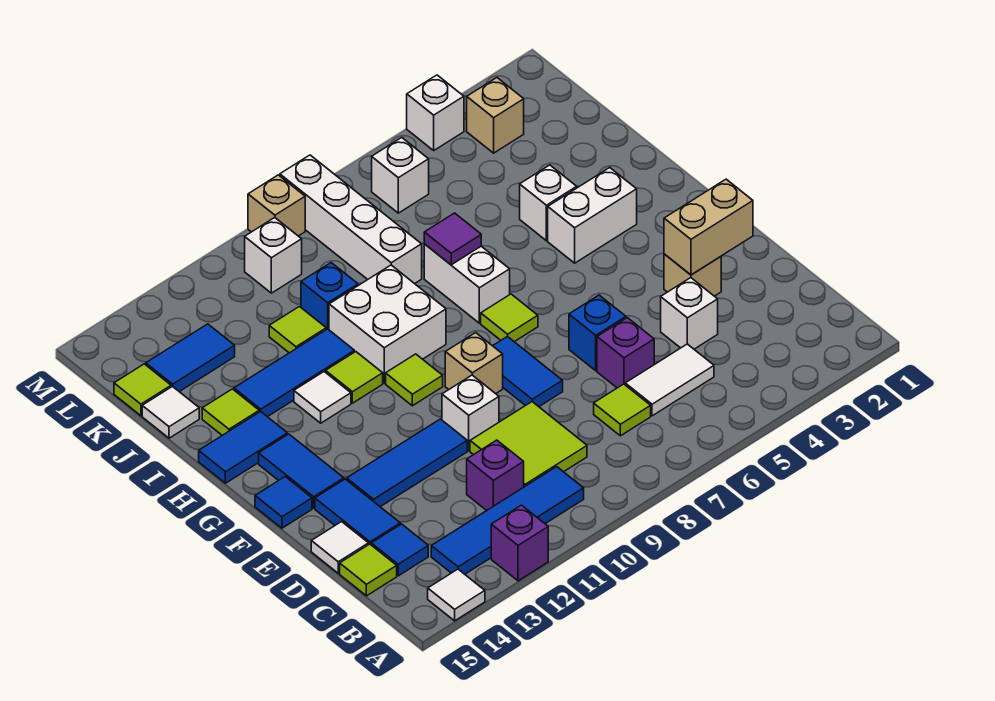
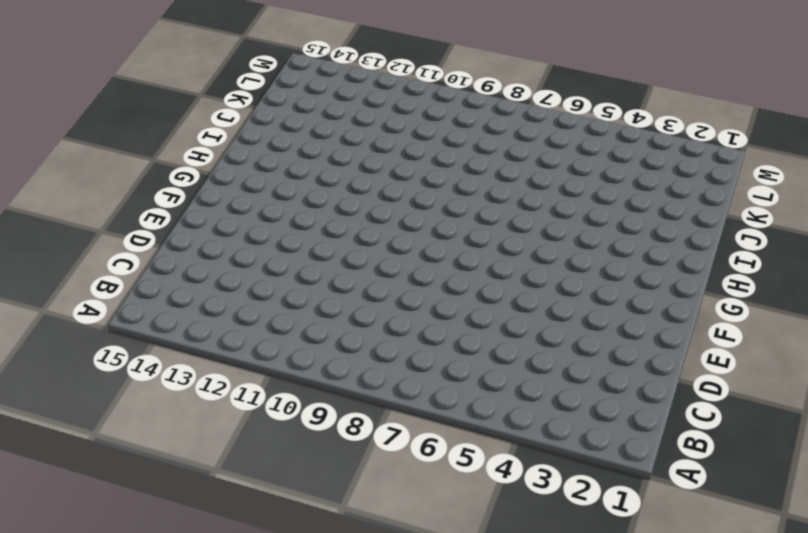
none -> purple brick A12 level 1
none -> white tile A14 level 1
none -> blue tile B10:B13 level 1
none -> white tile C5:C6 level 1

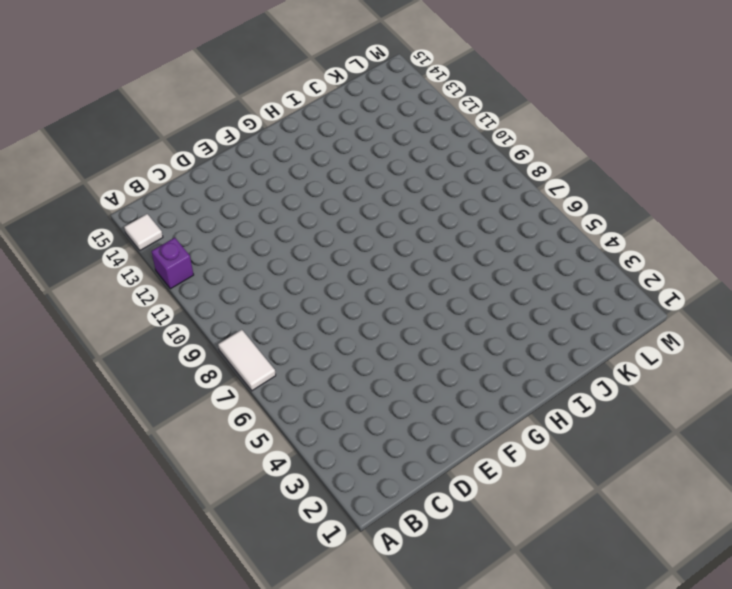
white tile A7:A8 level 1 -> white tile C5:C6 level 1
none -> blue tile B10:B13 level 1
none -> lime tile C7 level 1
none -> lime tile C9:D10 level 1
none -> purple brick C11 level 1

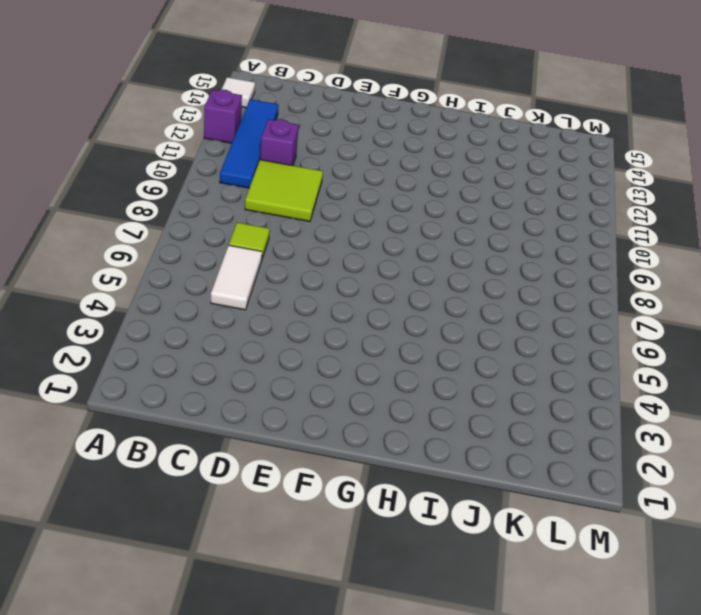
none -> blue tile C14 level 1
none -> lime tile C15 level 1
none -> white brick D4 level 1
none -> purple brick D6 level 1

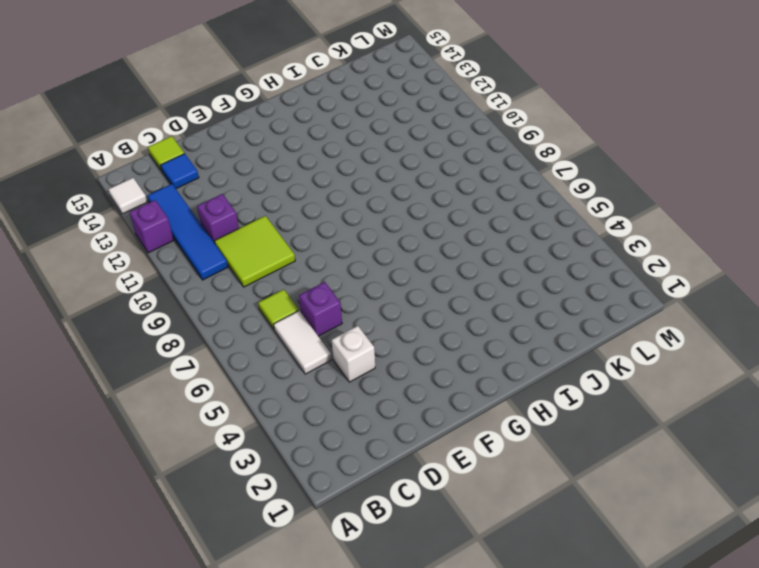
none -> blue tile D14:E14 level 1
none -> white tile D15 level 1
none -> tan brick E3 level 1
none -> blue brick E6 level 1

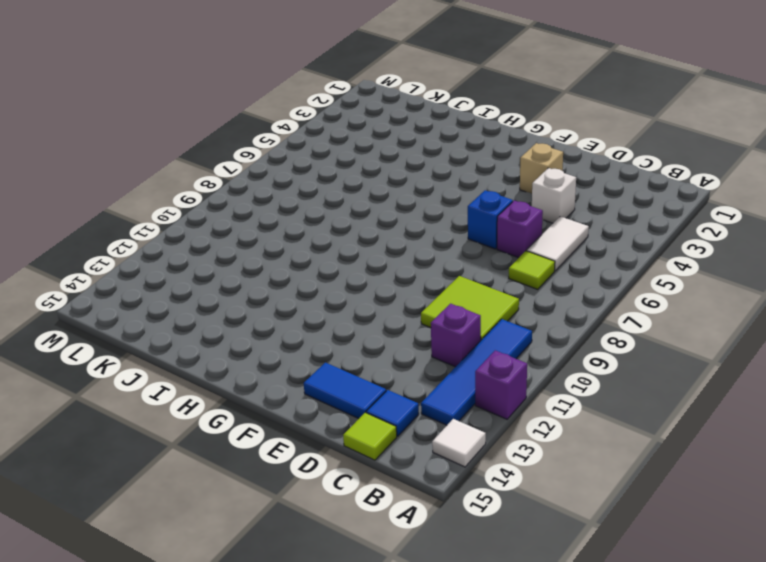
none -> white tile D15 level 1
none -> blue tile E8:F8 level 1
none -> white brick E10 level 1
none -> blue tile E11:E13 level 1

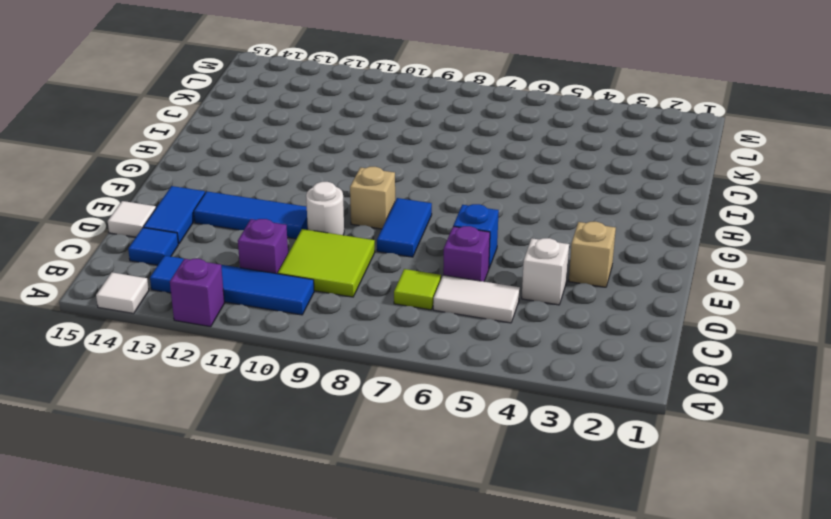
white round brick E10 level 1 -> white brick E10 level 1
none -> lime tile C15 level 1
none -> blue tile F14:G14 level 1
none -> blue tile F15 level 1
none -> lime tile G7 level 1

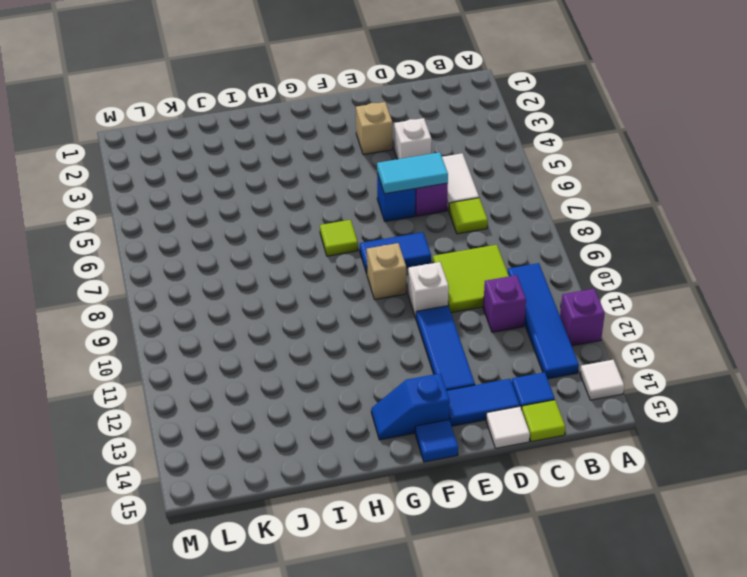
cyan tile D6:E6 level 2 -> none
blue slope F14:G14 level 1 top F -> blue tile F14:G14 level 1
none -> lime tile G10 level 1
none -> white brick H3:H4 level 1
none -> white brick H7:I7 level 1
none -> white brick H9:I10 level 1

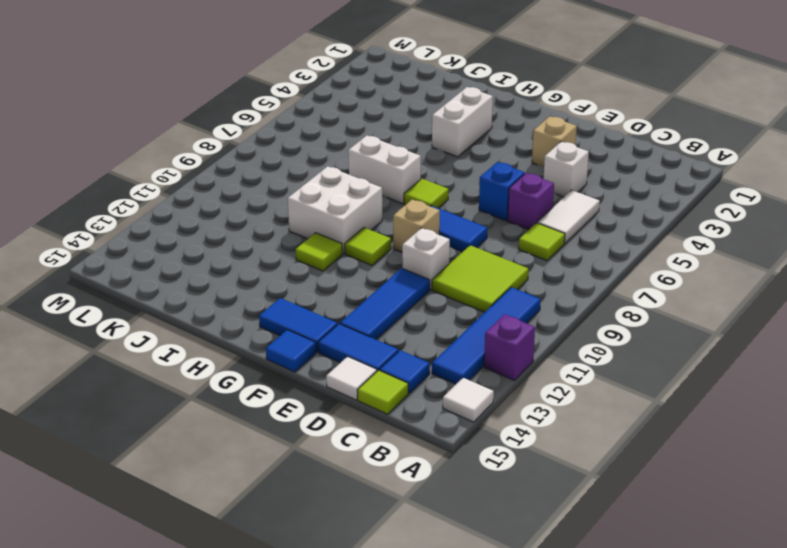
none -> purple brick C11 level 1
none -> white tile H12 level 1
none -> blue tile H14:H15 level 1
none -> white brick I4 level 1

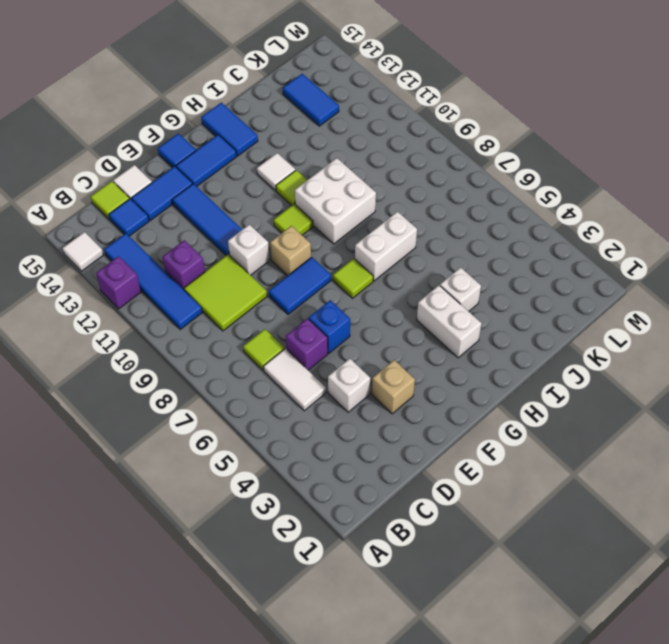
none -> blue tile I11:I13 level 1
none -> lime tile I14 level 1
none -> white brick J8:M8 level 1
none -> blue brick J10 level 1

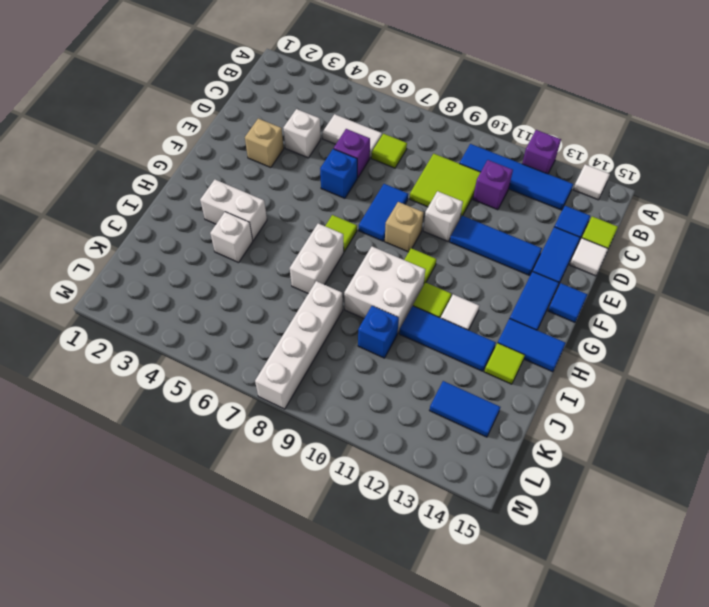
none -> lime tile J11 level 1
none -> white tile J15 level 1
none -> lime tile K15 level 1
none -> tan brick L3 level 1

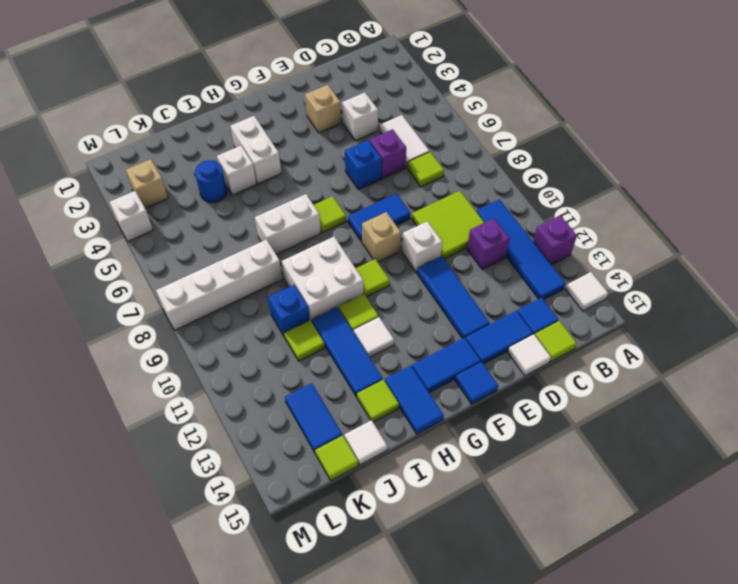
blue round brick J4 level 1 -> none
none -> white brick L6 level 1
none -> white brick L10 level 1
none -> tan brick M9 level 1
none -> tan brick E2:E3 level 2

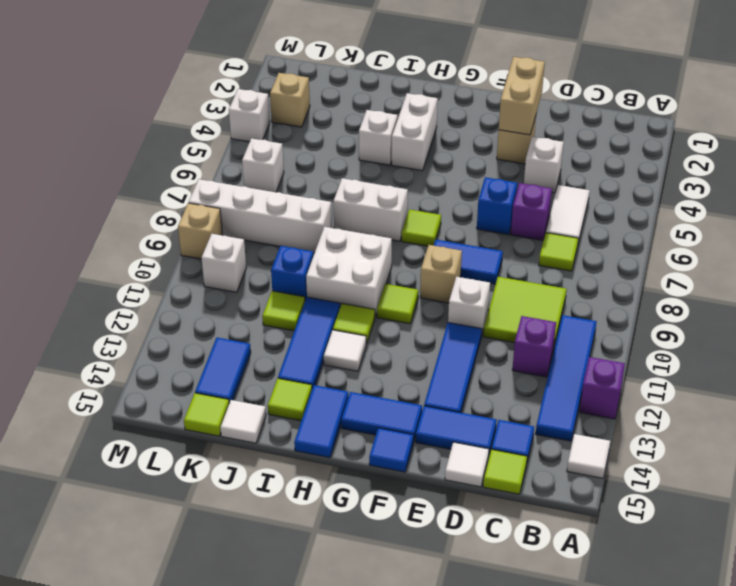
none -> purple tile I7 level 2

